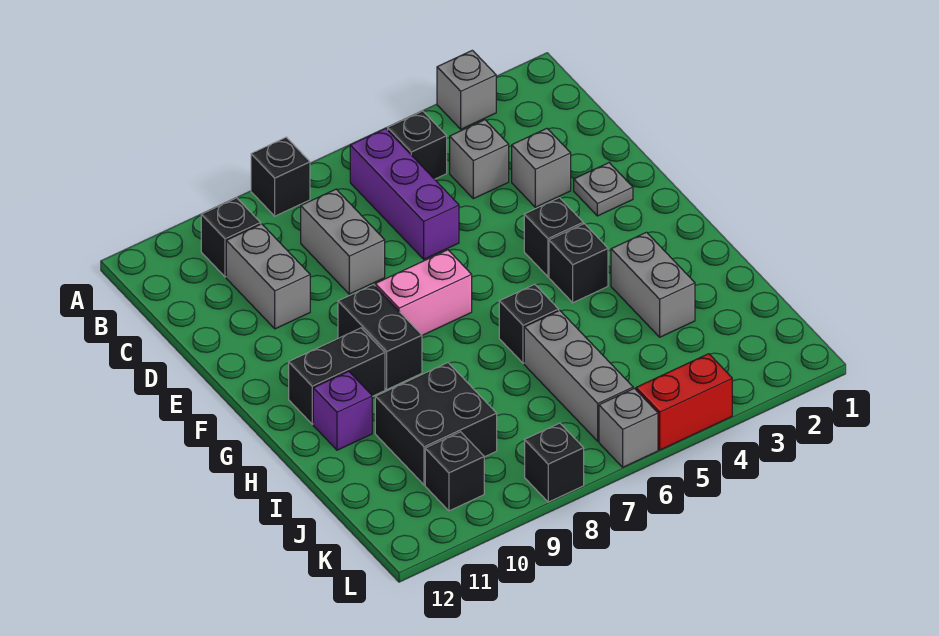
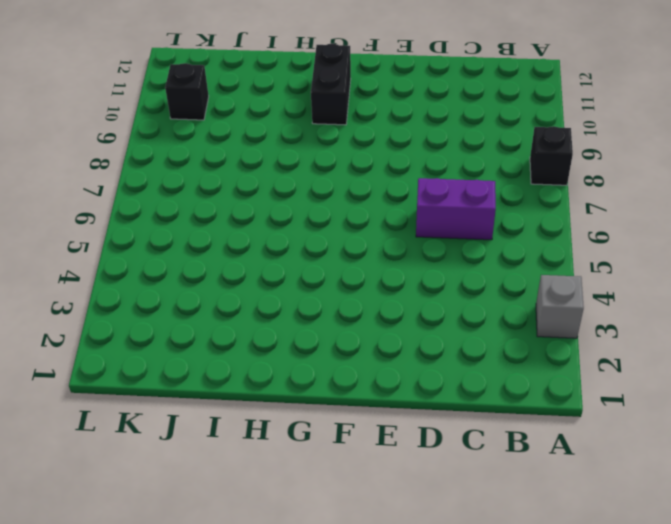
purple brick C6:D6 level 1 -> purple brick B6:D6 level 1
none -> black brick B5 level 1
none -> black brick B10 level 1
none -> grey brick C4 level 1

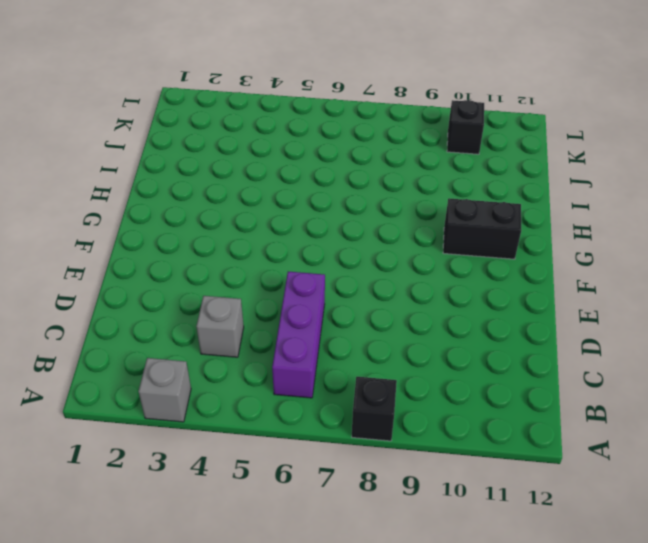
none -> black brick B5 level 1
none -> black brick B10 level 1
none -> grey brick C8:D8 level 1

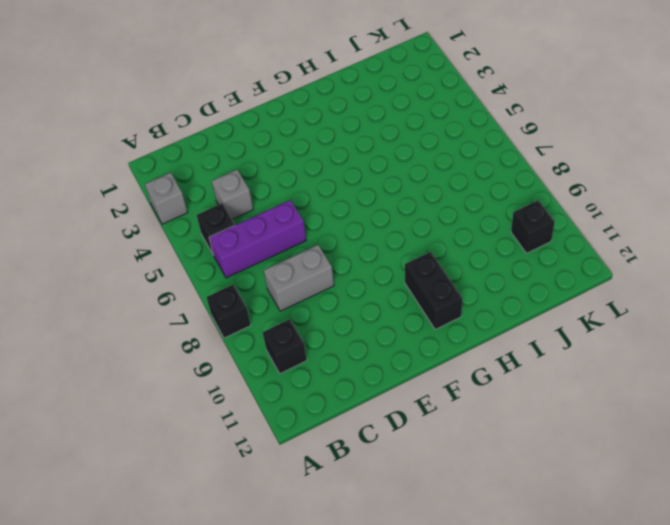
none -> grey brick C10:D10 level 1
none -> grey brick D3 level 1
none -> grey plate E2 level 1

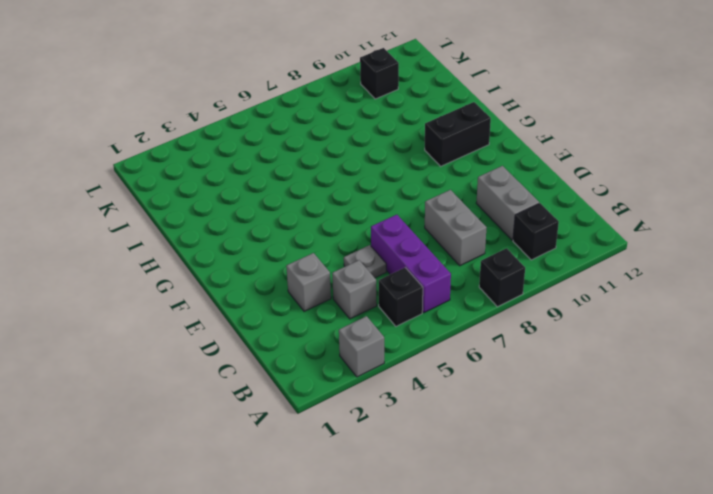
grey plate D5 level 1 -> grey plate E2 level 1
none -> black brick F4 level 1
none -> pink brick F7:F8 level 1
none -> black brick F9:G9 level 1

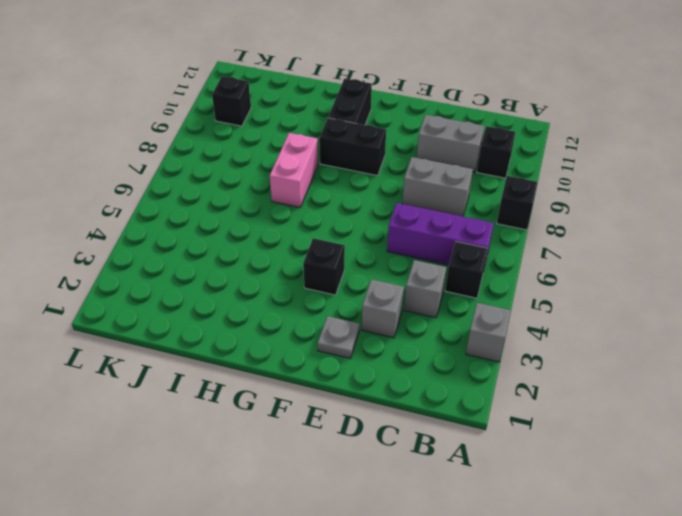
pink brick H7:H8 level 1 -> pink brick F7:F8 level 1
none -> black brick G4 level 1
none -> grey brick H3:I3 level 1
none -> black brick H6 level 1

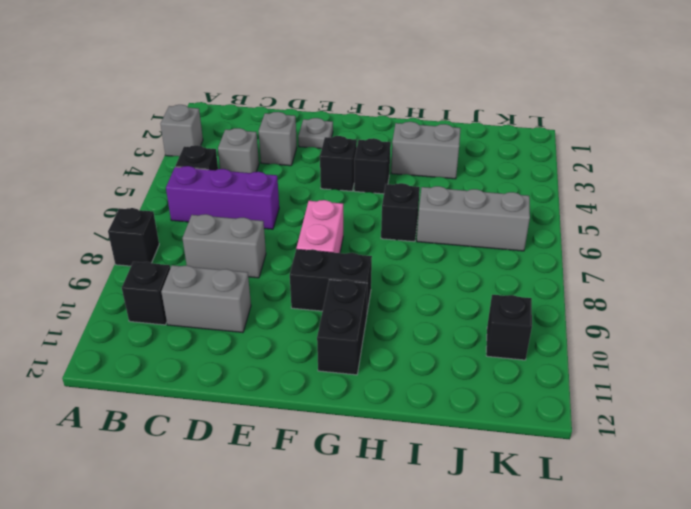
none -> purple brick H11 level 1
none -> black brick I9:J10 level 1
none -> red brick L4:L5 level 1

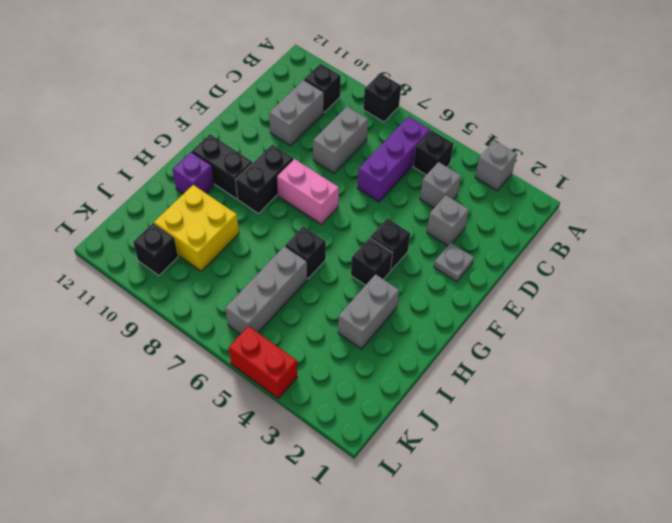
yellow brick I9:J10 level 1 -> black brick I9:J10 level 1
none -> grey brick L6 level 1
none -> black brick L8 level 1

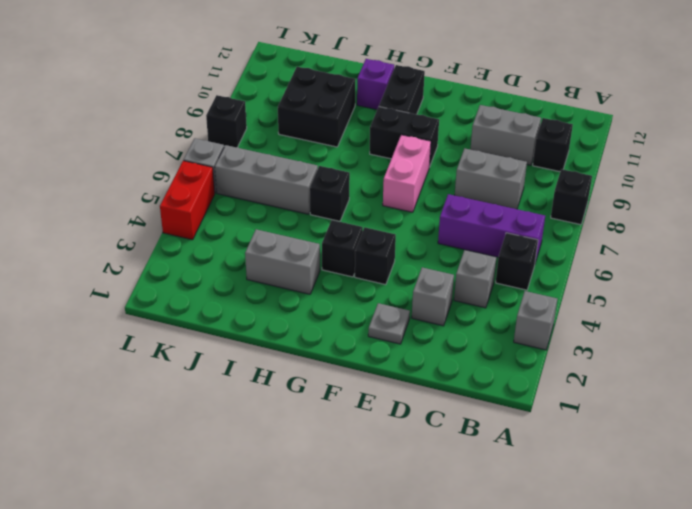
none -> black brick K10 level 1

